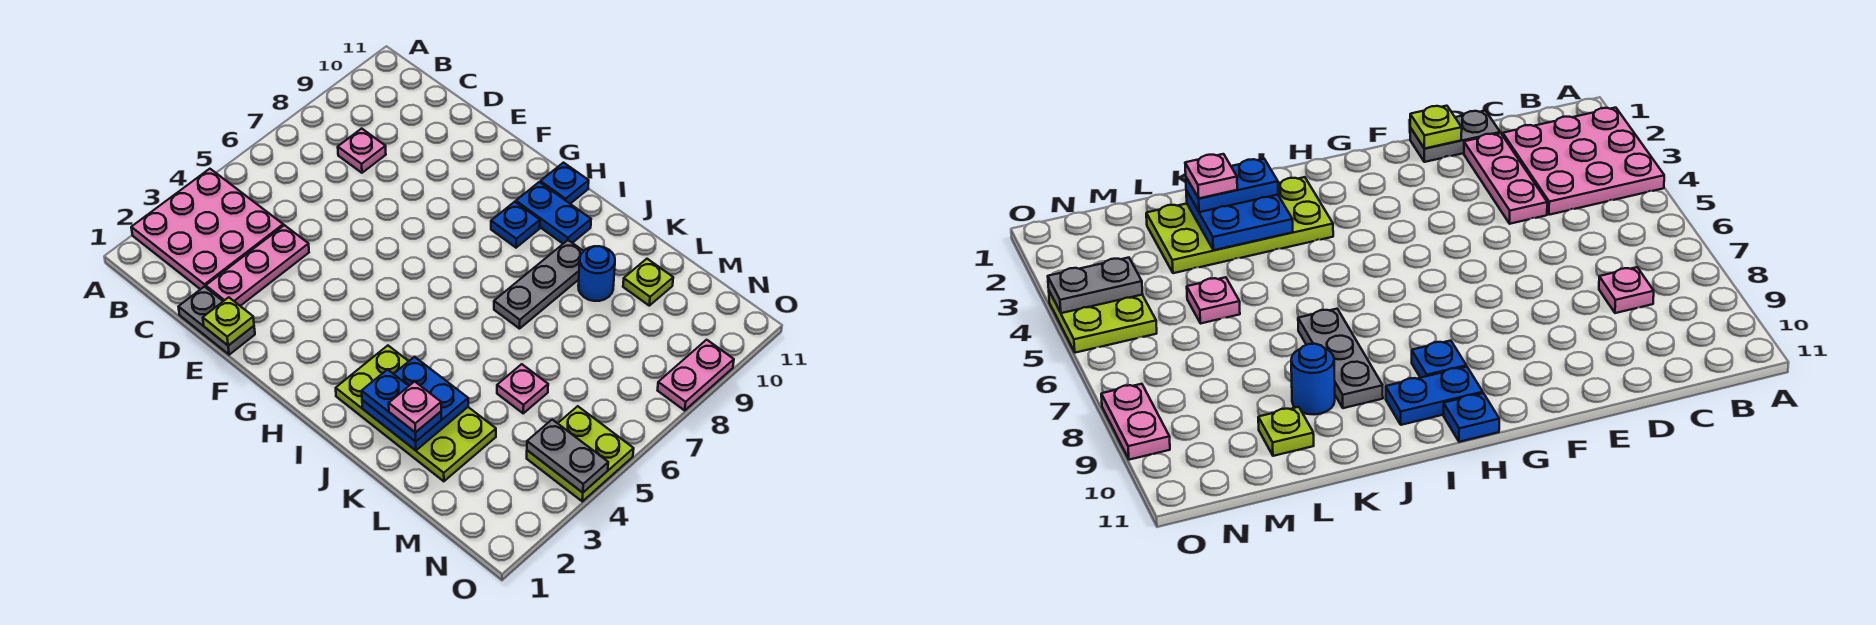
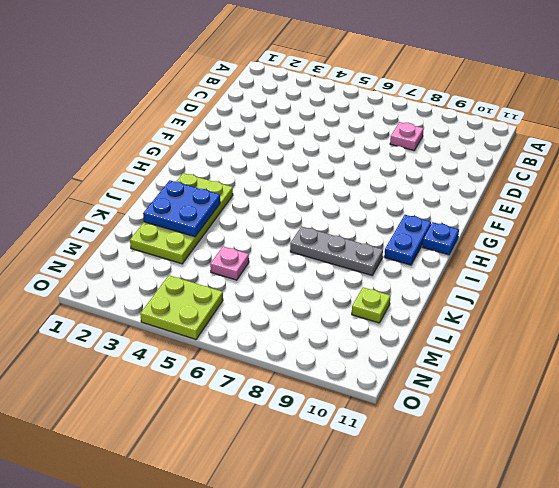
none -> pink plate A2:C4 level 1
none -> grey plate D1:E1 level 1
none -> pink plate D2:D4 level 1

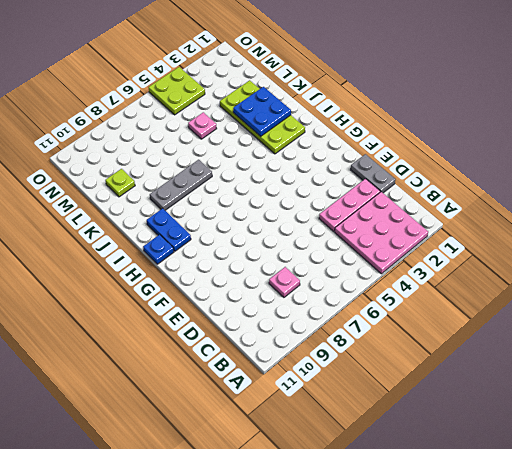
none -> blue plate H9 level 1
none -> blue round brick K9 level 1
none -> pink plate O8:O9 level 1

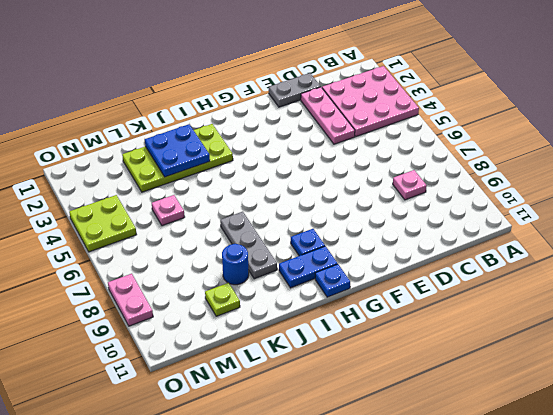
none -> lime plate E1 level 2
none -> grey plate N4:O4 level 2
none -> blue plate J2:K2 level 3

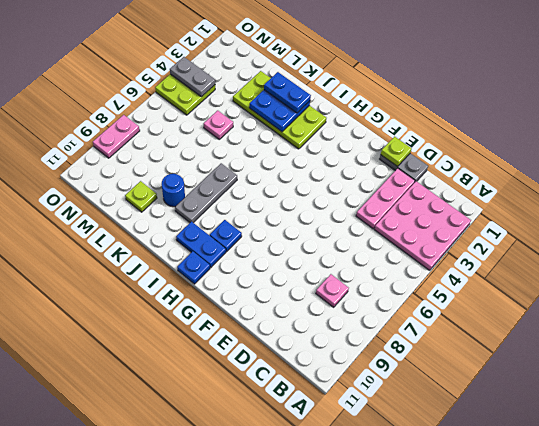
none -> pink plate K2 level 4

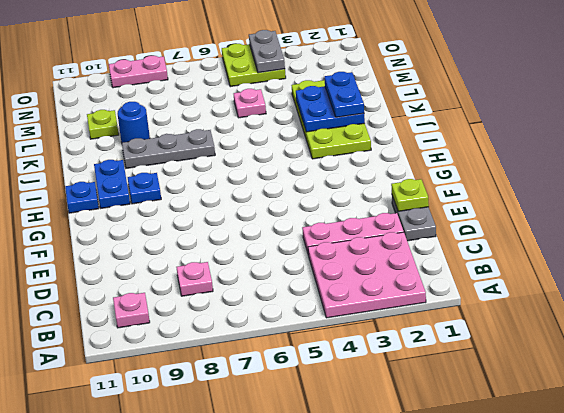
pink plate B10 level 1 -> pink plate K2 level 4

